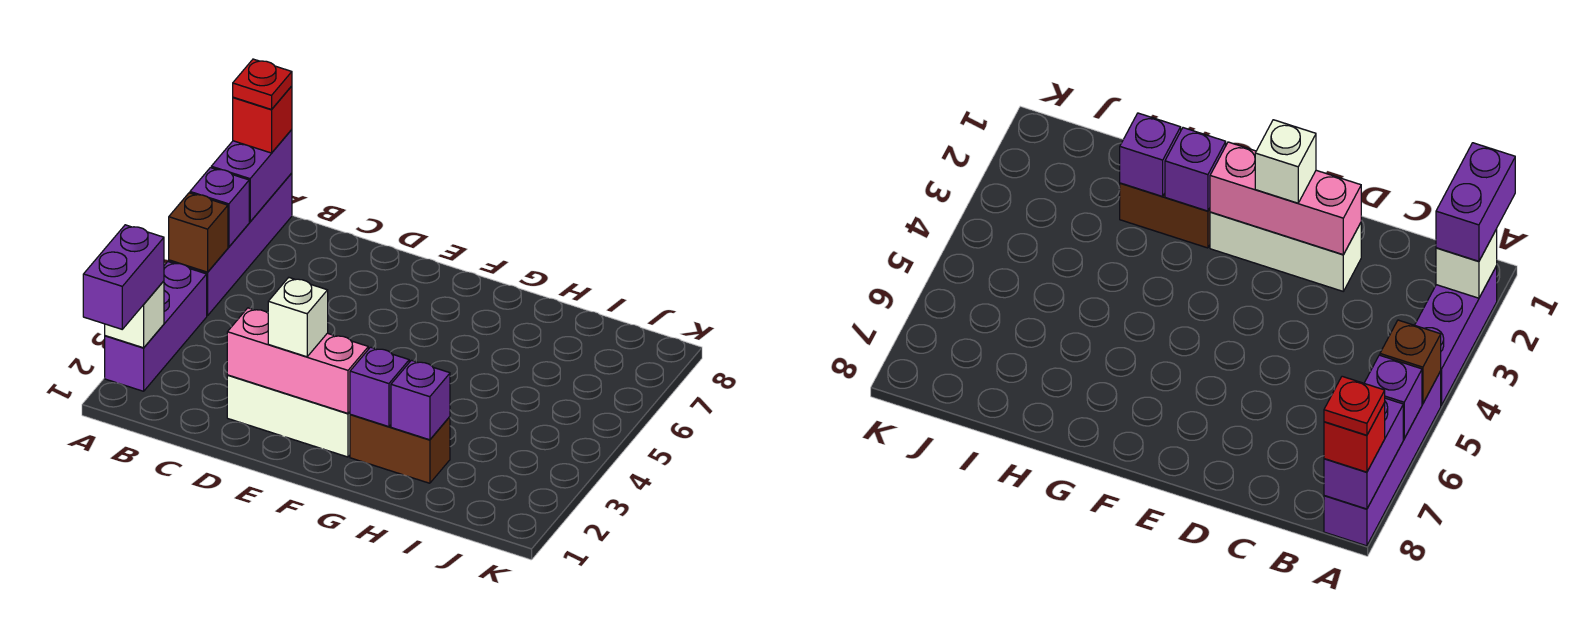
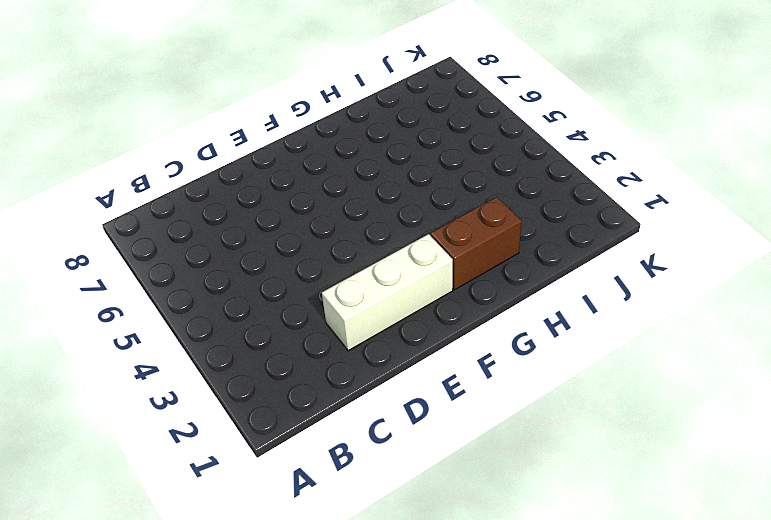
none -> purple brick A2:A4 level 1
none -> purple brick A5:A8 level 1
none -> white brick A2 level 2

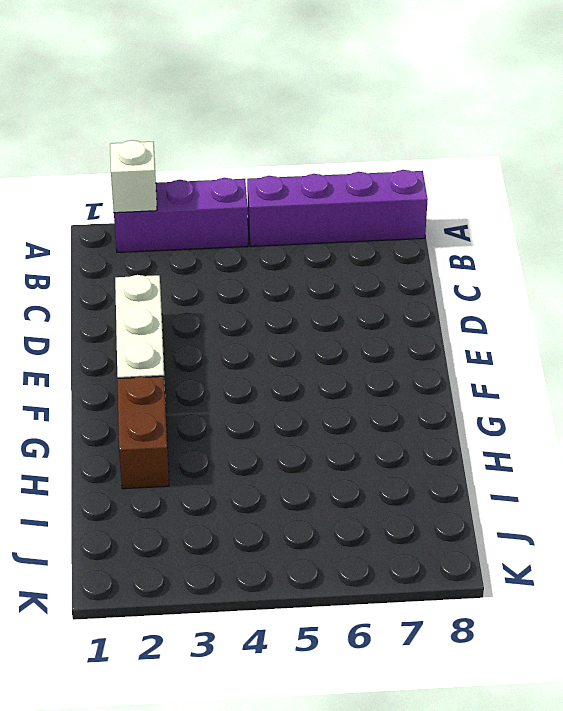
none -> brown brick A5 level 2
none -> purple brick A6 level 2
none -> purple brick A7:A8 level 2

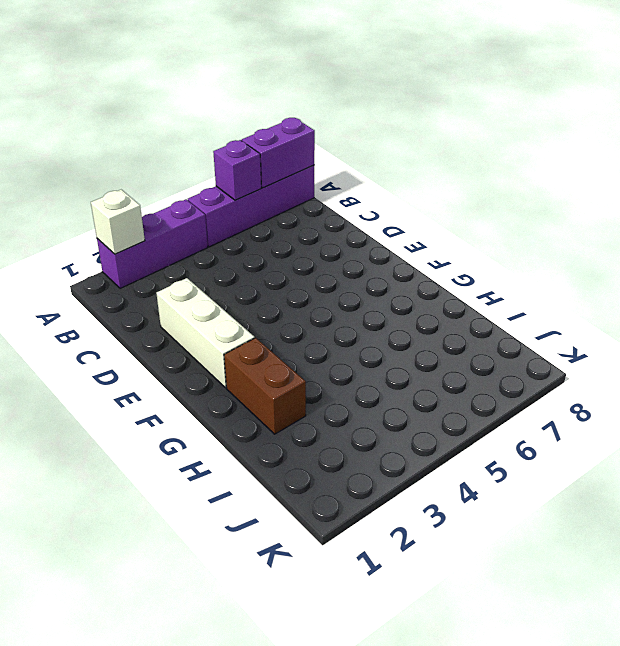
none -> brown brick A5 level 2
none -> pink brick D2:F2 level 2
none -> purple brick G2 level 2

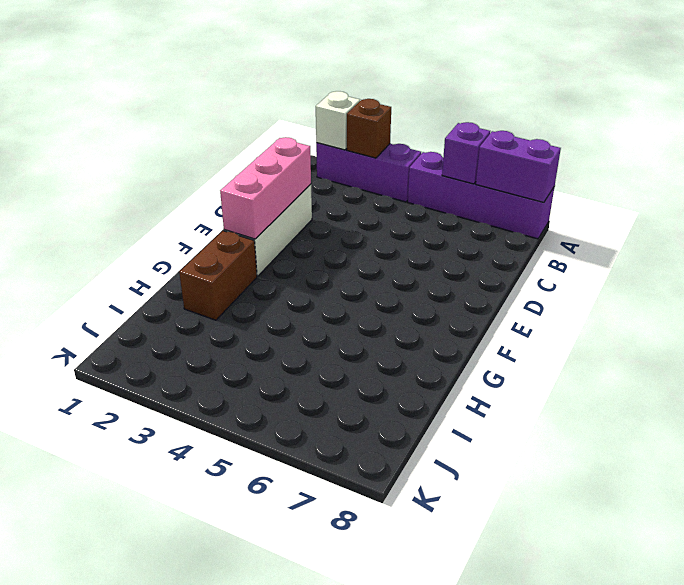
brown brick A3 level 2 -> brown brick A5 level 2
none -> purple brick G2 level 2
none -> purple brick H2 level 2
none -> purple brick A1:A2 level 3

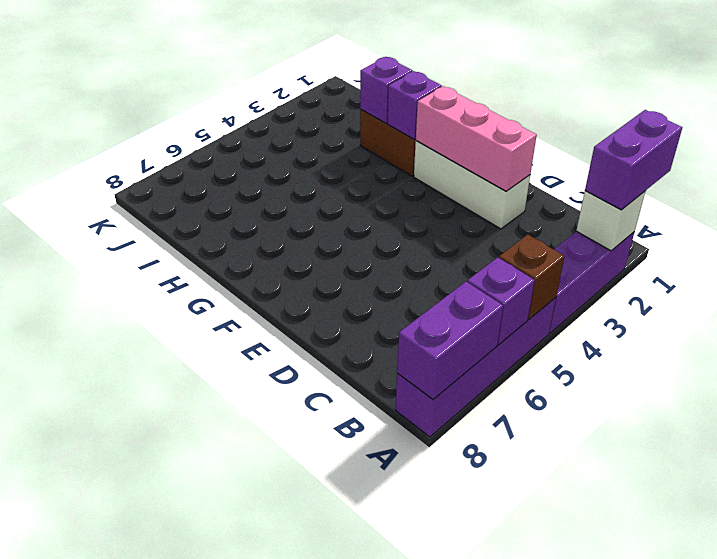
none -> red brick A8 level 3
none -> white brick E2 level 3
none -> red plate A8 level 4

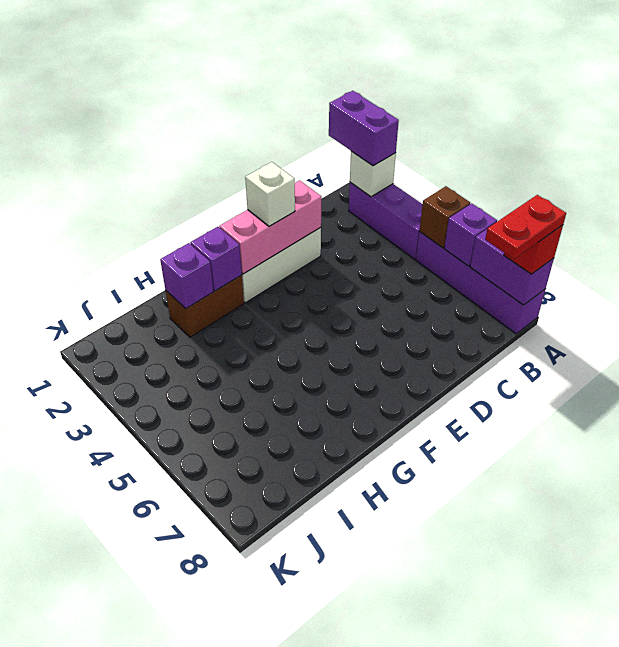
red plate A8:B8 level 4 -> red plate A8 level 4

